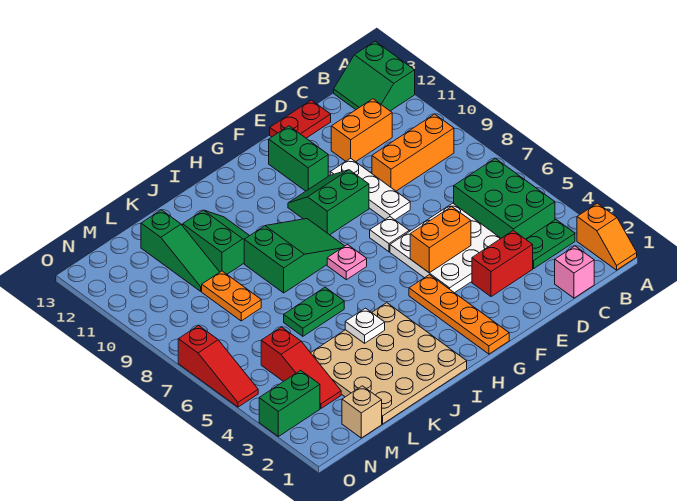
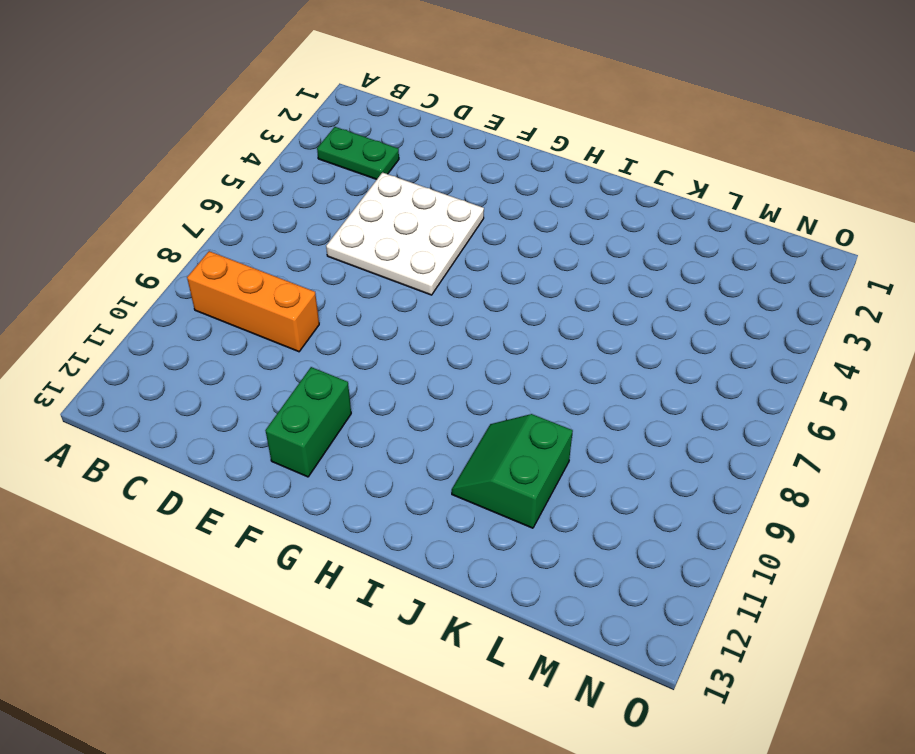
none -> orange slope A1:A2 level 1 top 2
none -> green slope A12:B13 level 1 top A
none -> green brick B4:C6 level 1

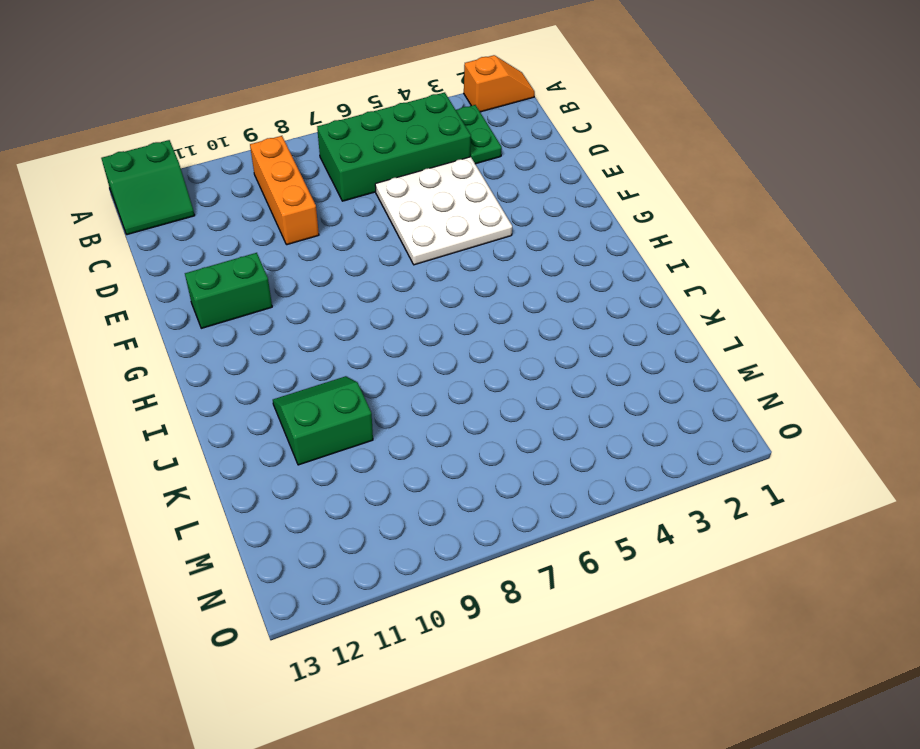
green brick B4:C7 level 1 -> green brick B4:C6 level 1
none -> pink brick C1 level 1
none -> orange brick C11:D11 level 1
none -> red brick D3:E3 level 1

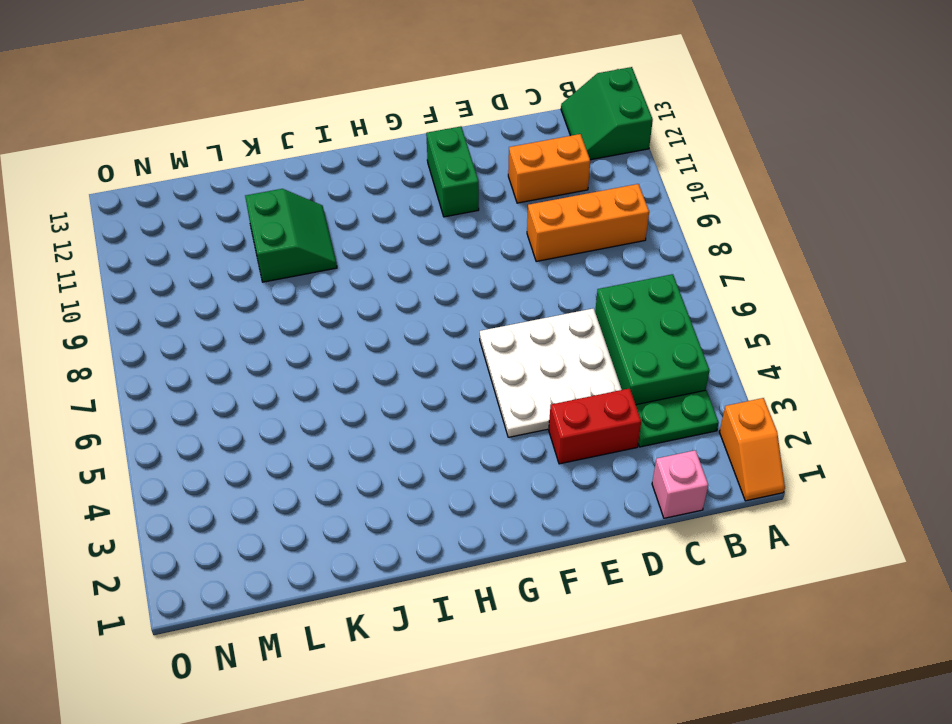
none -> red plate D13:E13 level 1
none -> white plate E8:E10 level 1
none -> white plate F7 level 1

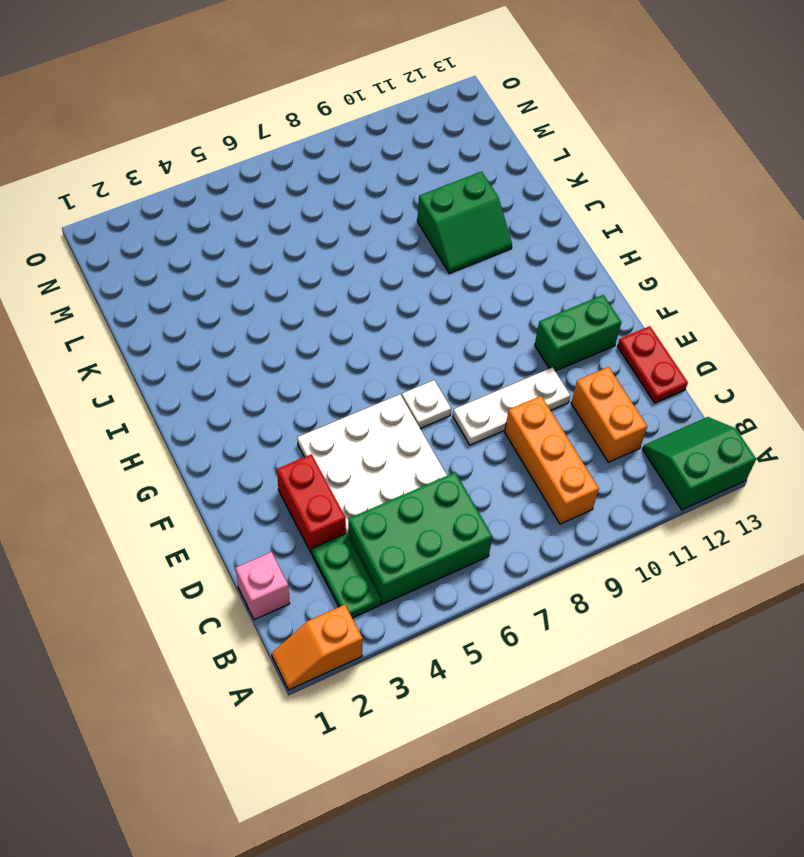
none -> green slope F9:G10 level 1 top 9
none -> orange plate G1:G4 level 1
none -> pink plate H7 level 1

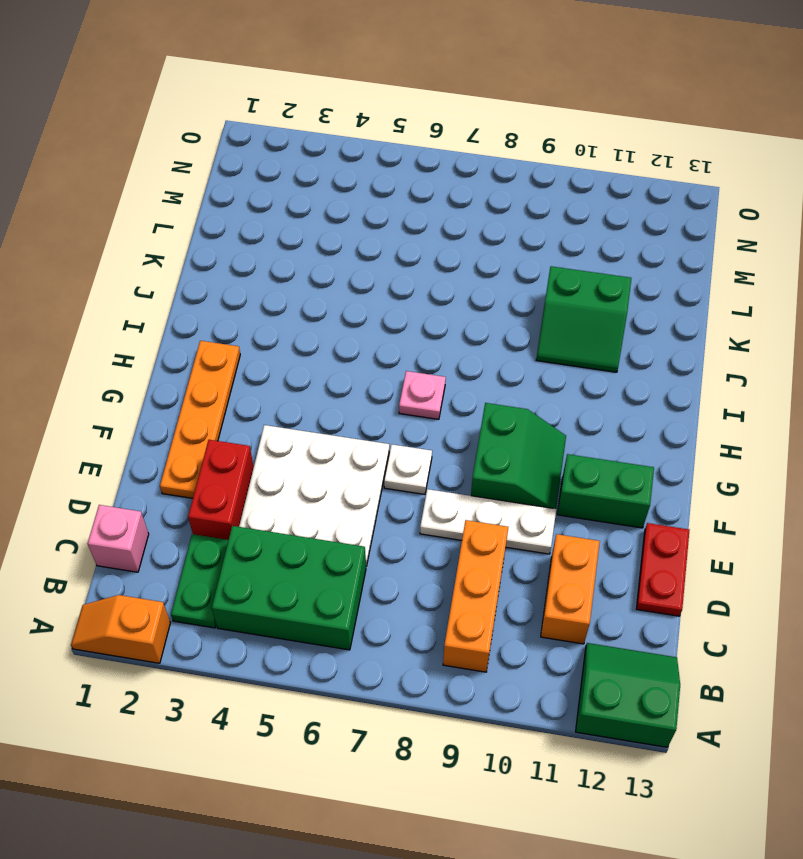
orange plate E2:H2 level 1 -> orange plate G1:G4 level 1
none -> green slope H8:J9 level 1 top J
none -> tan plate I1:L4 level 1
none -> green plate J6:K6 level 1

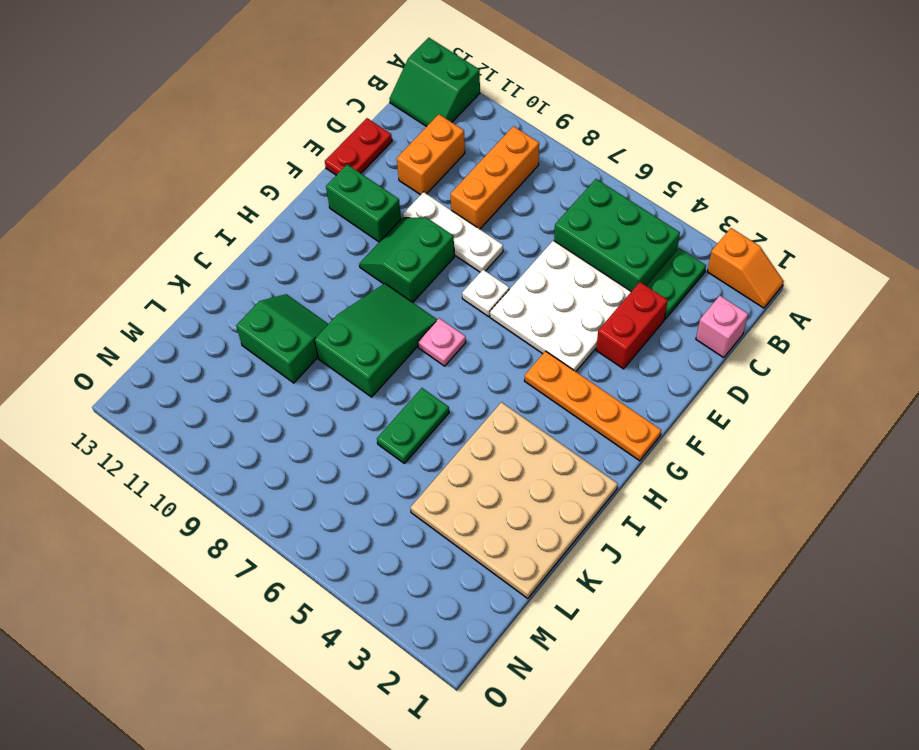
none -> orange plate L8:L9 level 1
none -> green slope L10:L12 level 1 top 12
none -> tan brick M1 level 1

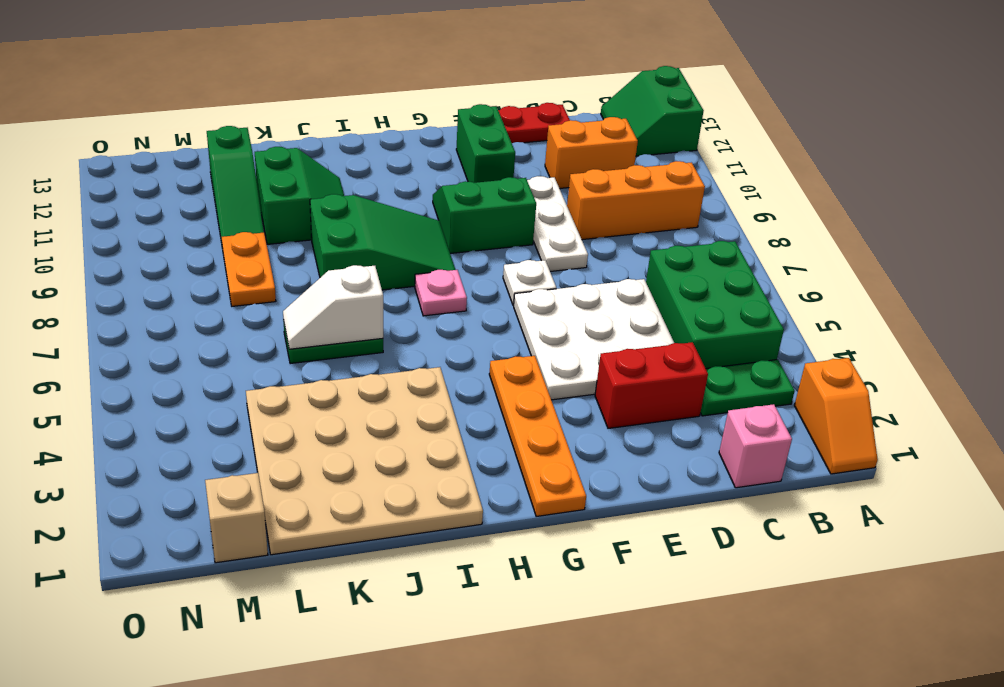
white slope J6:K6 level 2 top J -> none
none -> red slope M3:M5 level 1 top 5
none -> green brick N3:O3 level 1
none -> red slope O5:O7 level 1 top 7

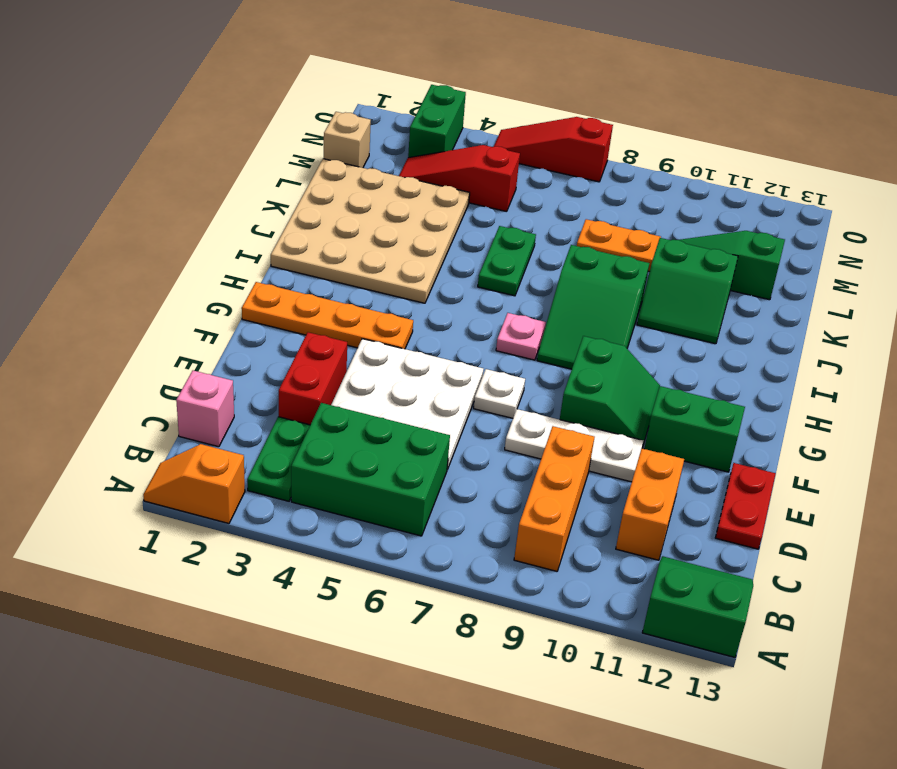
none -> orange brick E5:F5 level 2
none -> white plate J4 level 2

